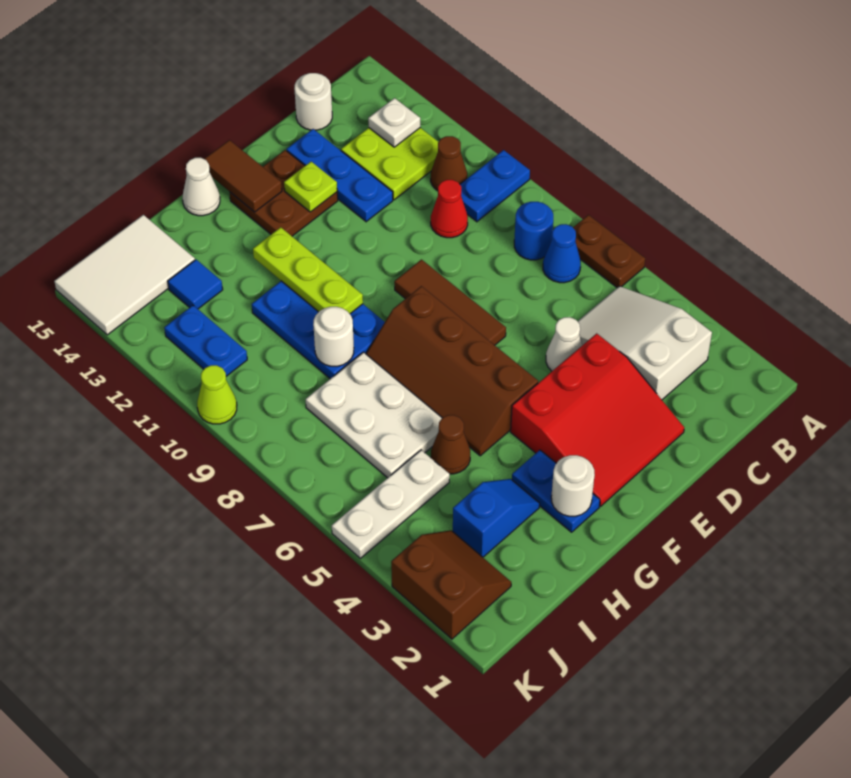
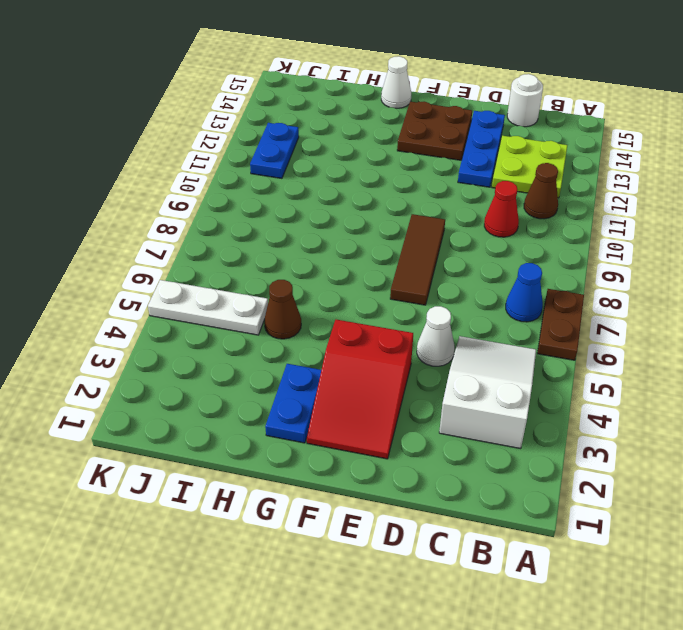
red slope E2:F4 level 1 top 4 -> red slope D2:F4 level 1 top 4
none -> blue plate A10:B10 level 1
none -> blue round brick B8 level 1
none -> brown slope F5:G8 level 1 top F
none -> blue plate G9:H11 level 1

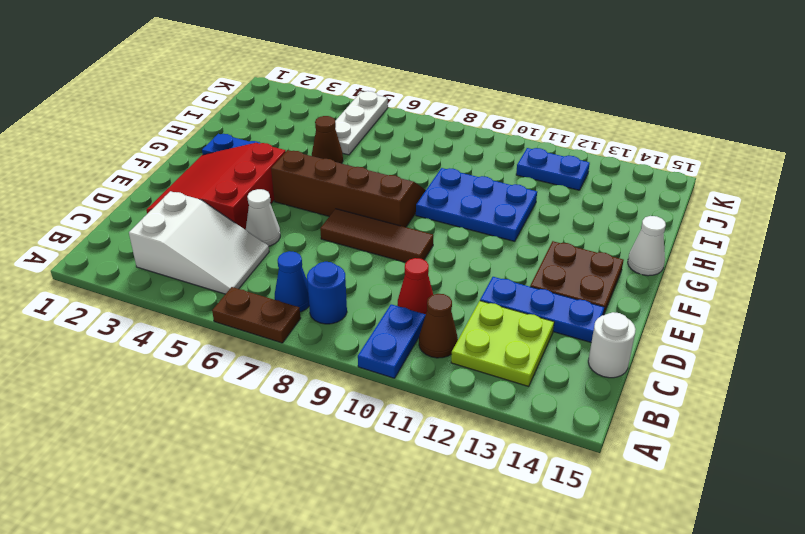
none -> blue slope H3:I3 level 1 top I
none -> white plate H6:I8 level 1
none -> blue tile I13 level 1
none -> white tile I14:K15 level 1

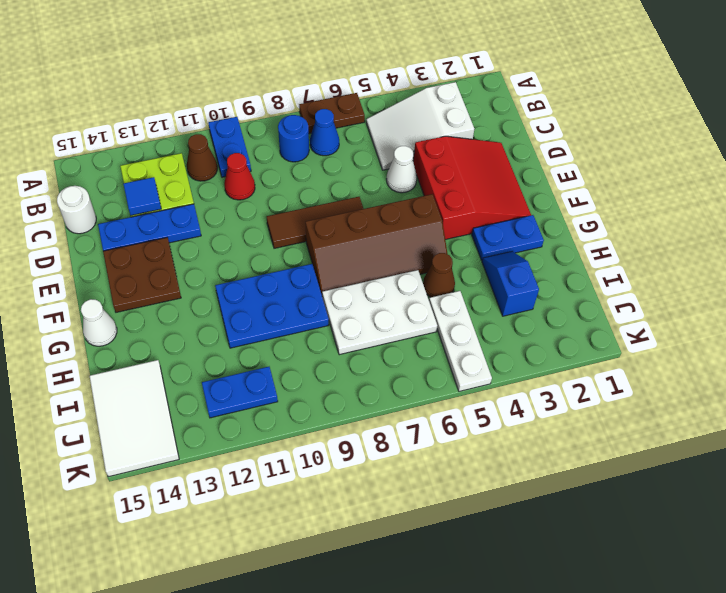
blue tile C13 level 2 -> blue tile I13 level 1
none -> brown slope J2:K3 level 1 top K
none -> lime cone K10 level 1
none -> white plate B13 level 2
none -> lime plate E13 level 2

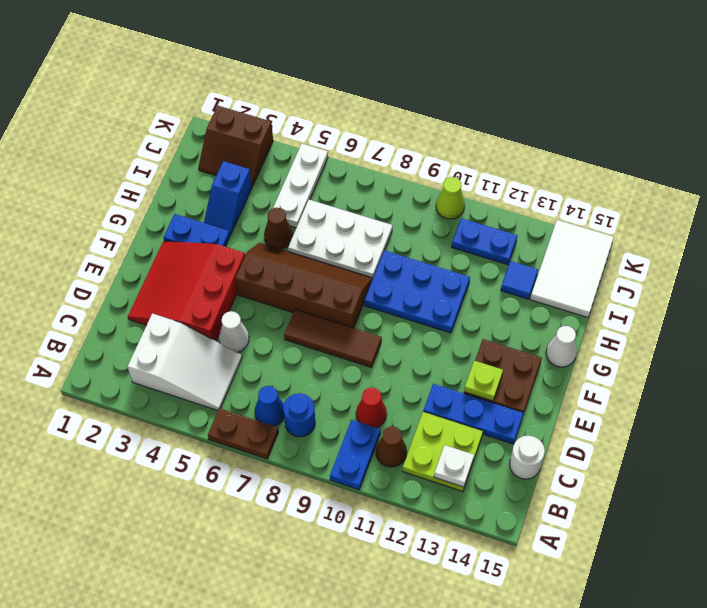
none -> brown tile F14:F15 level 2
none -> white round brick G2 level 2
none -> lime plate G10:G12 level 2
none -> white round brick H9 level 2

